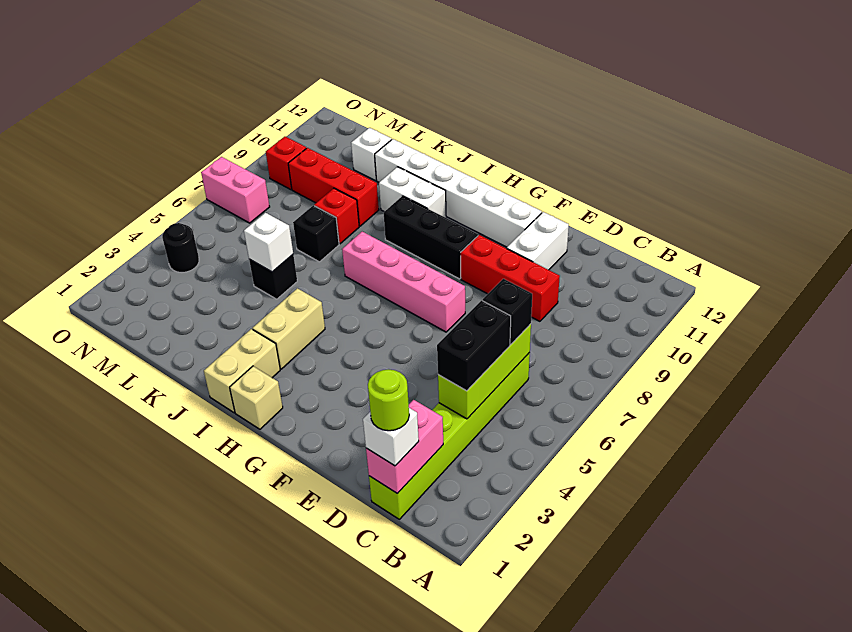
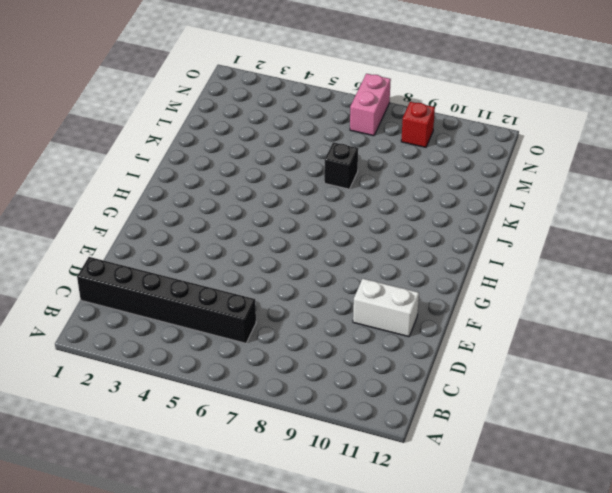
black brick C1:C6 level 1 -> lime brick C1:C6 level 1
none -> red brick D9:F9 level 1
none -> pink brick F7:I7 level 1
none -> white brick F11:K11 level 1

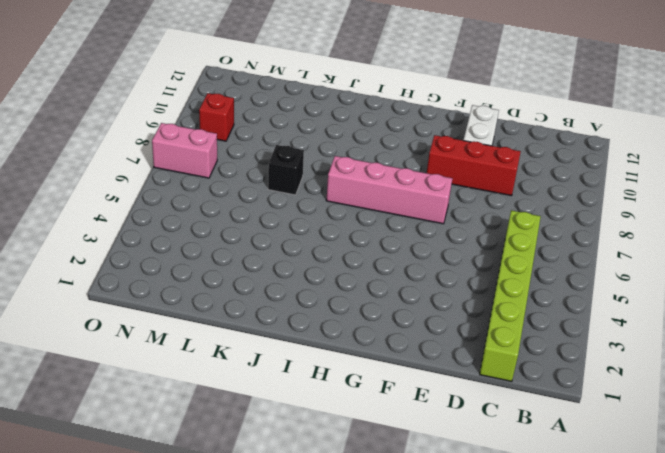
none -> white brick F11:K11 level 1
none -> black brick G9:I9 level 1
none -> tan brick H1 level 1

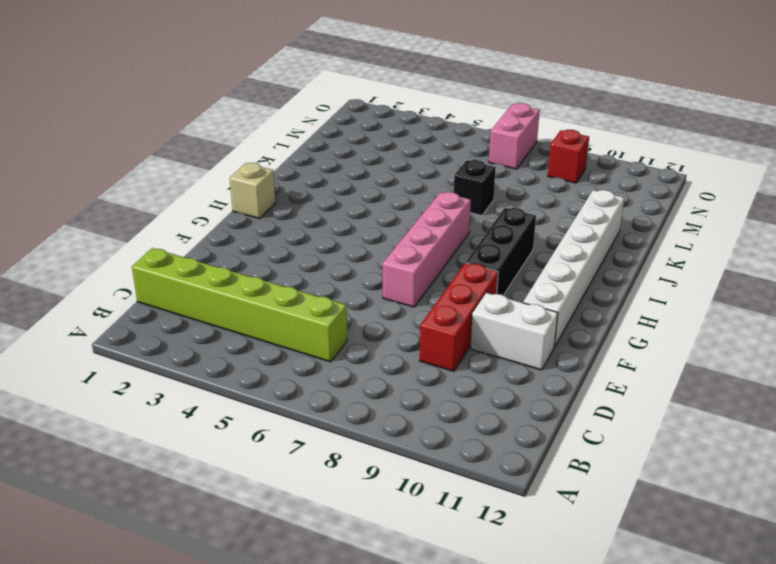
none -> tan brick I1:I2 level 1
none -> tan brick I3:I4 level 1
none -> white brick I10:J10 level 1

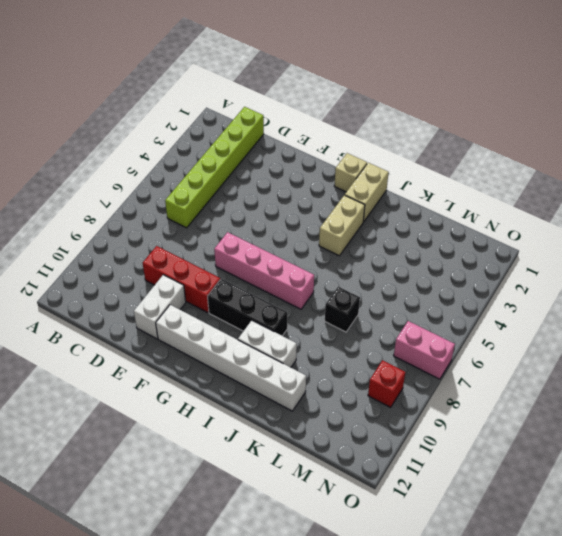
none -> black brick K5 level 1
none -> red brick K8 level 1
none -> red brick K9:M9 level 1

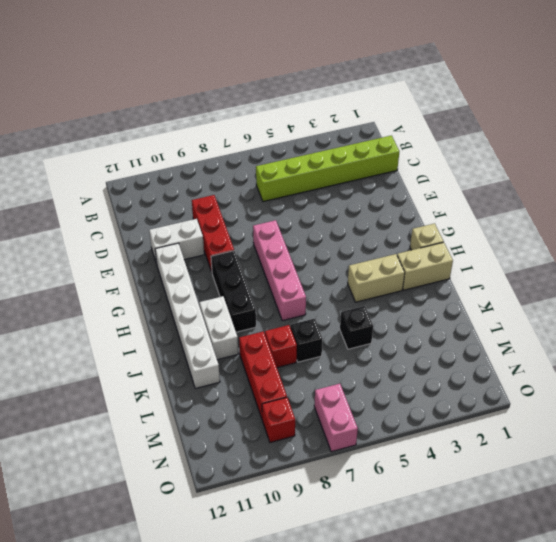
none -> white brick L11 level 1
none -> black round brick N4 level 1
none -> pink brick C1:C2 level 2

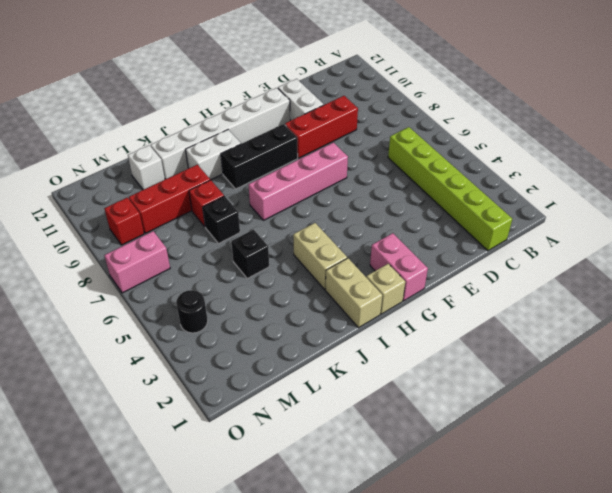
pink brick G1:G2 level 1 -> pink brick C1:C2 level 2
none -> lime brick C4:C6 level 2
none -> white brick K5 level 2
none -> white brick C1 level 3

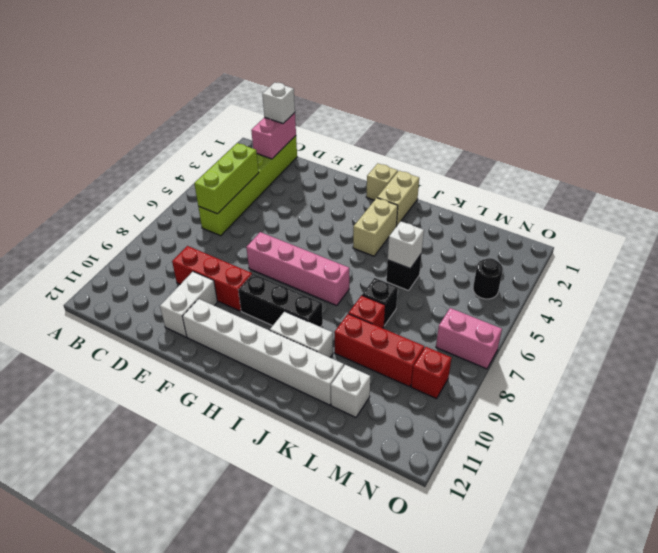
none -> black brick C4:C5 level 3
none -> black brick C6 level 3
none -> lime round brick C1 level 4

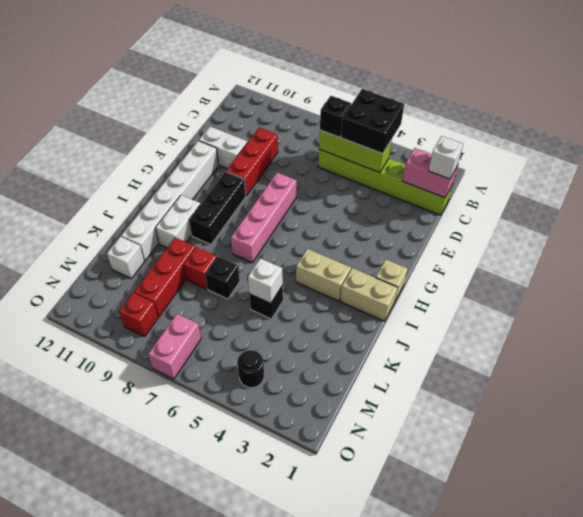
black brick B4:C5 level 3 -> black brick C4:C5 level 3
none -> lime round brick C1 level 4

